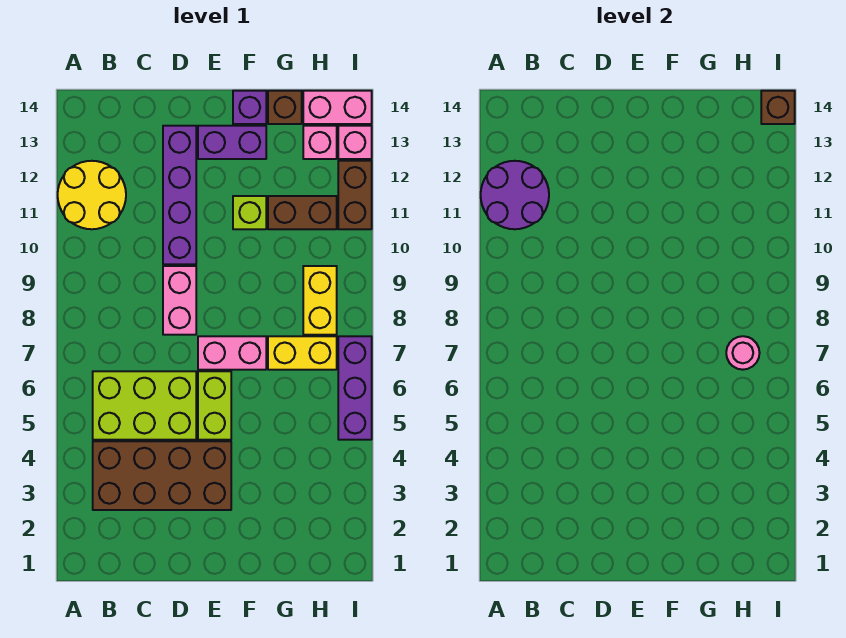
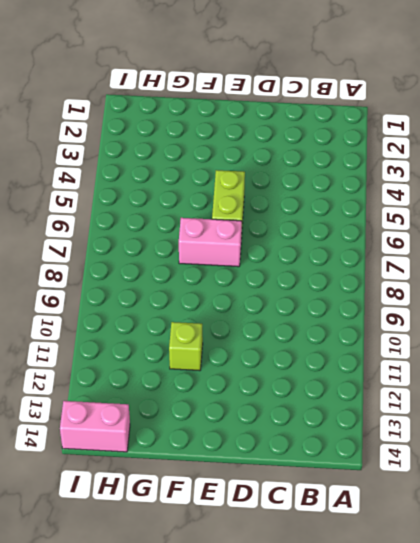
none -> yellow round brick A11:B12 level 1
none -> brown brick B3:E4 level 1
none -> lime brick B5:D6 level 1

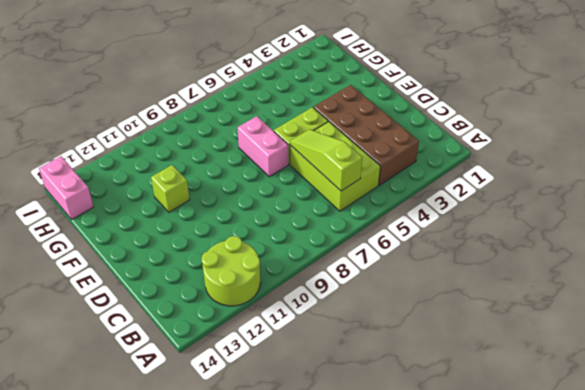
lime round brick A11:B12 level 1 -> yellow round brick A11:B12 level 1
lime slope B6:D6 level 2 top B -> none
none -> pink brick D8:D9 level 1
none -> purple brick D10:D13 level 1
none -> purple brick E13:F13 level 1

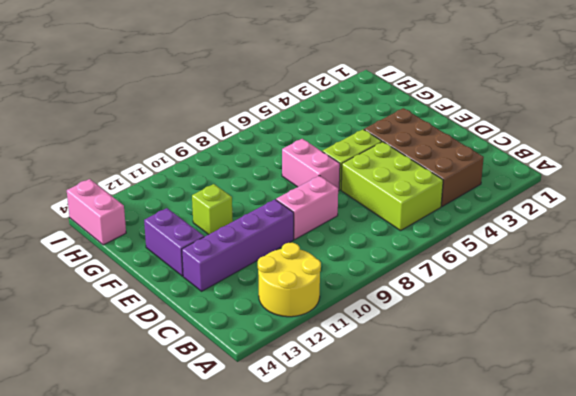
none -> purple brick F14 level 1
none -> yellow brick G7:H7 level 1
none -> brown brick G11:H11 level 1

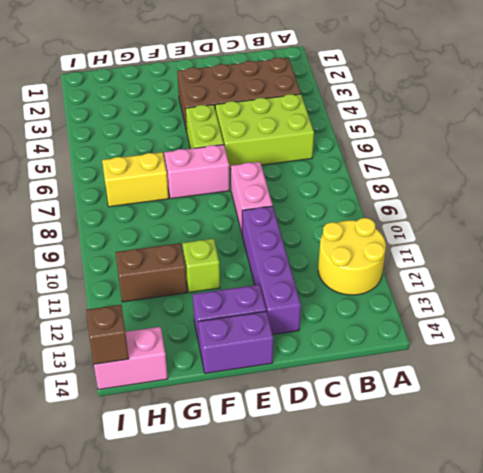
purple brick E14:F14 level 1 -> purple brick F14 level 1
none -> brown brick G14 level 1
none -> yellow brick H8:H9 level 1
none -> pink brick H13 level 1

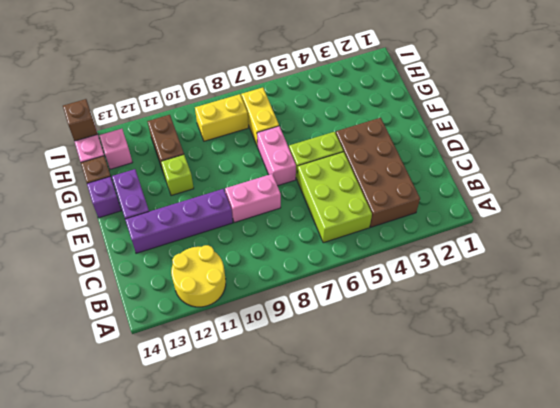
none -> purple brick I5:I7 level 1
none -> brown brick I11:I12 level 1
none -> pink brick I13 level 1

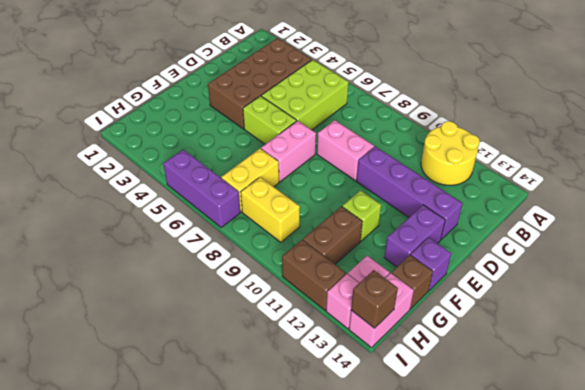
none -> purple round brick A11:B12 level 2
none -> pink round brick H7 level 2

